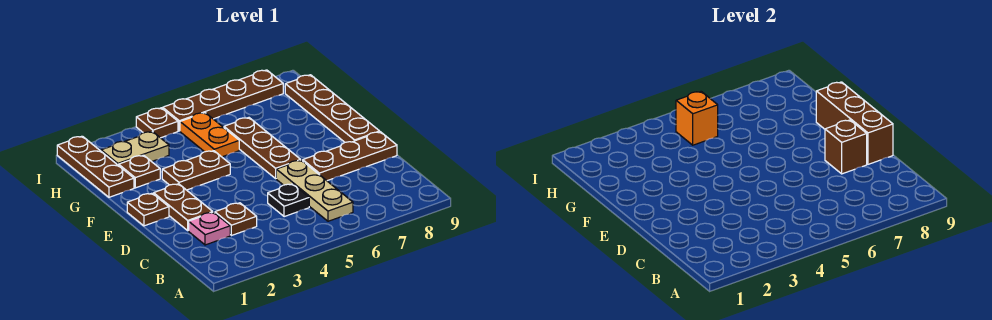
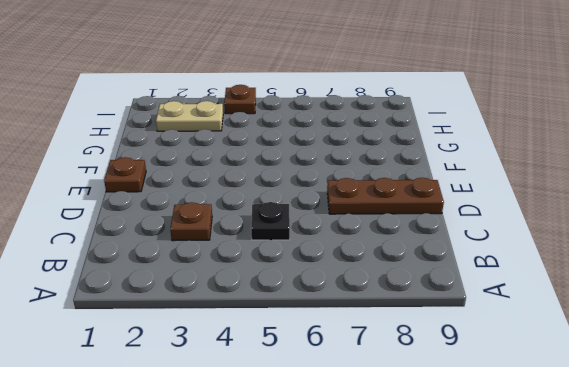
none -> tan plate B6:D6 level 1
none -> pink plate C2 level 1
none -> brown plate D2:E2 level 1

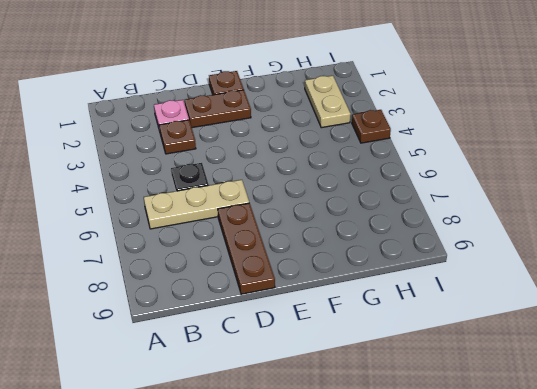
none -> brown plate E6:G6 level 1
none -> brown plate E9:H9 level 1
none -> brown plate F3:F4 level 1

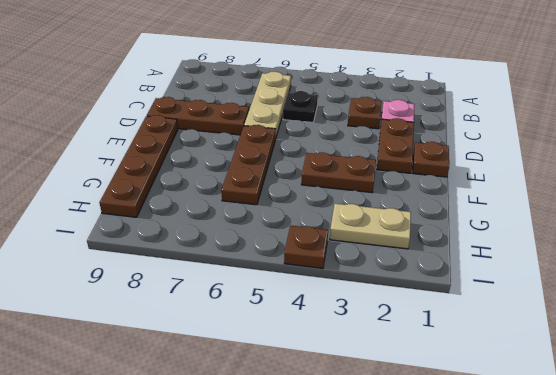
none -> brown plate G1:I1 level 1
none -> brown plate G2 level 1
none -> orange plate G5:H5 level 1

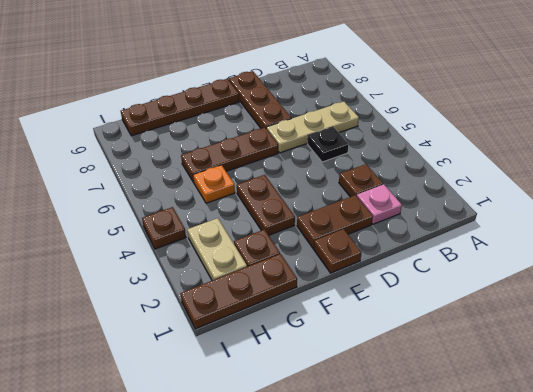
orange plate G5 level 1 -> orange plate G5:H5 level 1
none -> brown plate I5:I8 level 1
none -> brown brick D8 level 2
none -> brown brick D9:F9 level 2

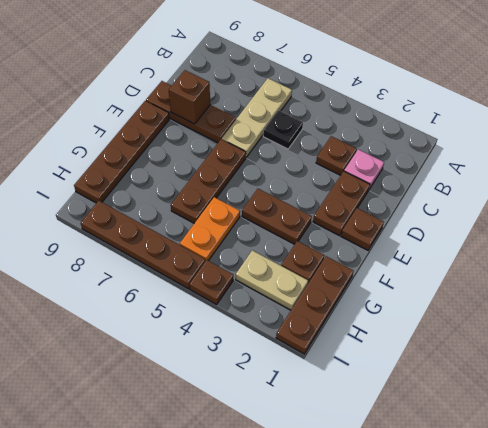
none -> brown brick D9:F9 level 2
none -> orange brick H5 level 2

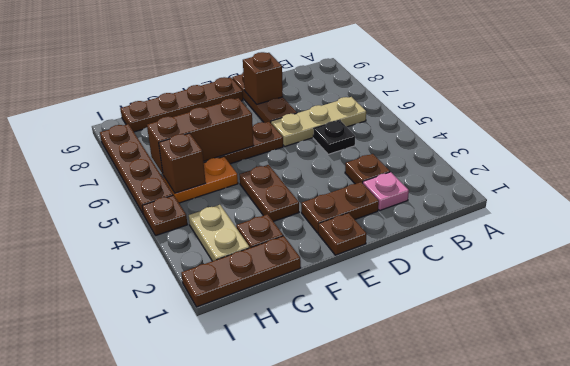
brown brick F6:H6 level 2 -> brown brick D9:F9 level 2
brown brick H5 level 2 -> orange brick H5 level 2

